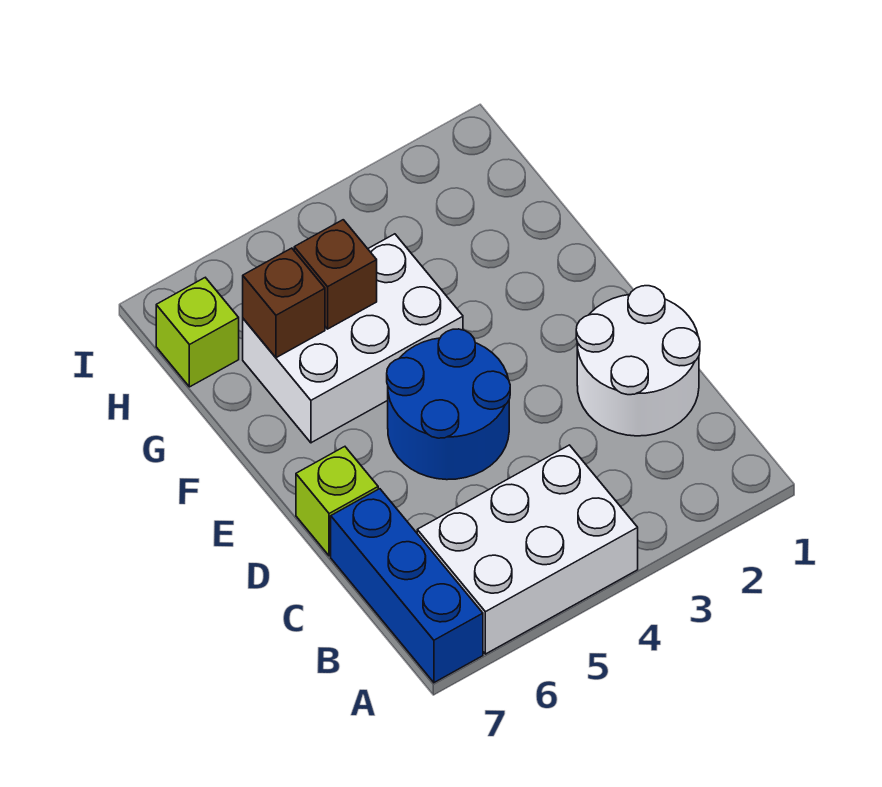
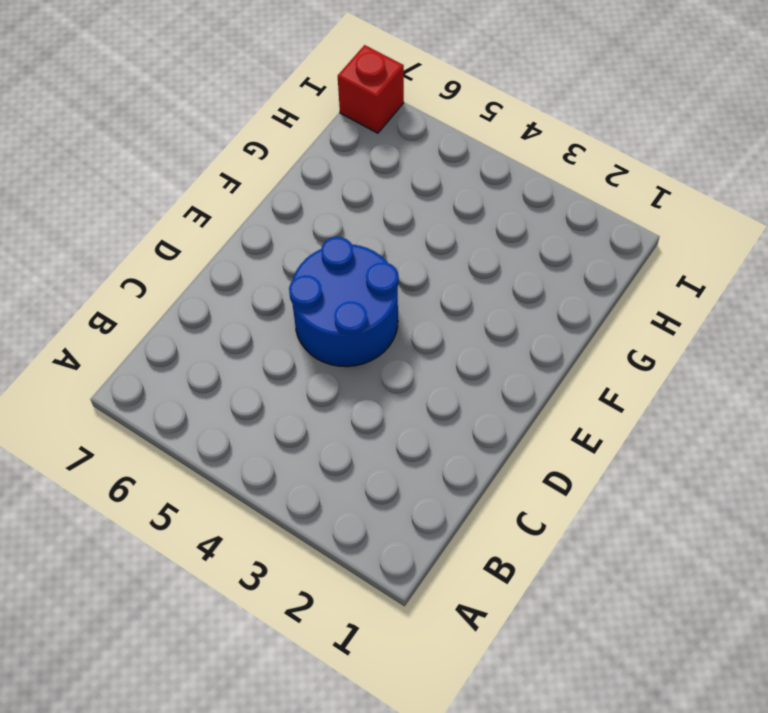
red brick I7 level 1 -> none
none -> white brick A4:B6 level 1
none -> blue brick A7:C7 level 1

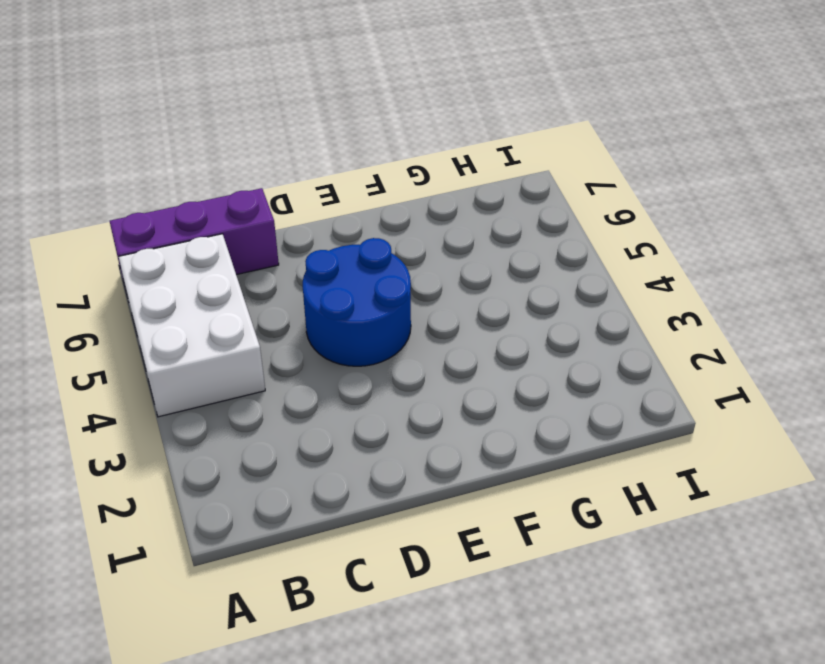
purple brick A7:C7 level 1 -> blue brick A7:C7 level 1
none -> white round brick C1:D2 level 1
none -> lime brick D7 level 1

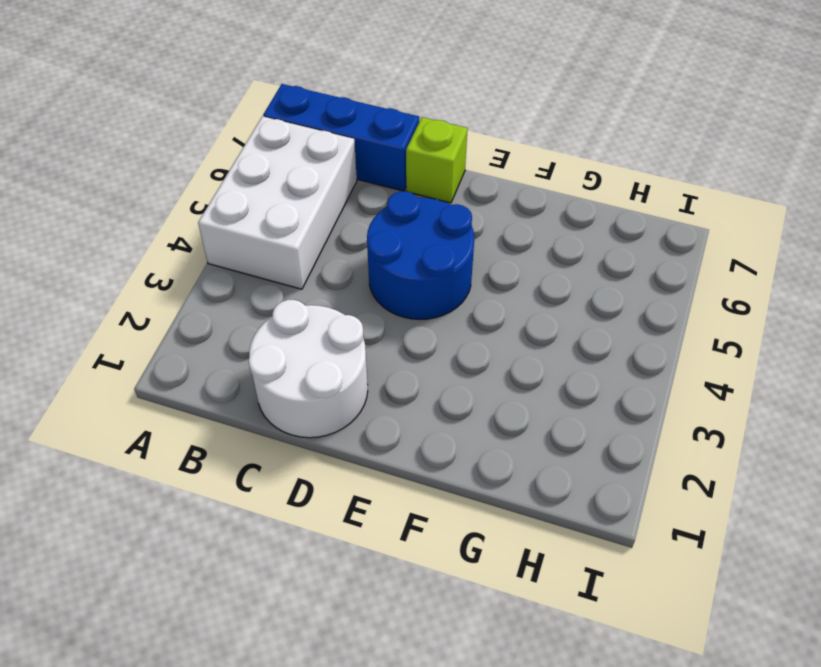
none -> white brick F4:G6 level 1
none -> lime brick H7 level 1

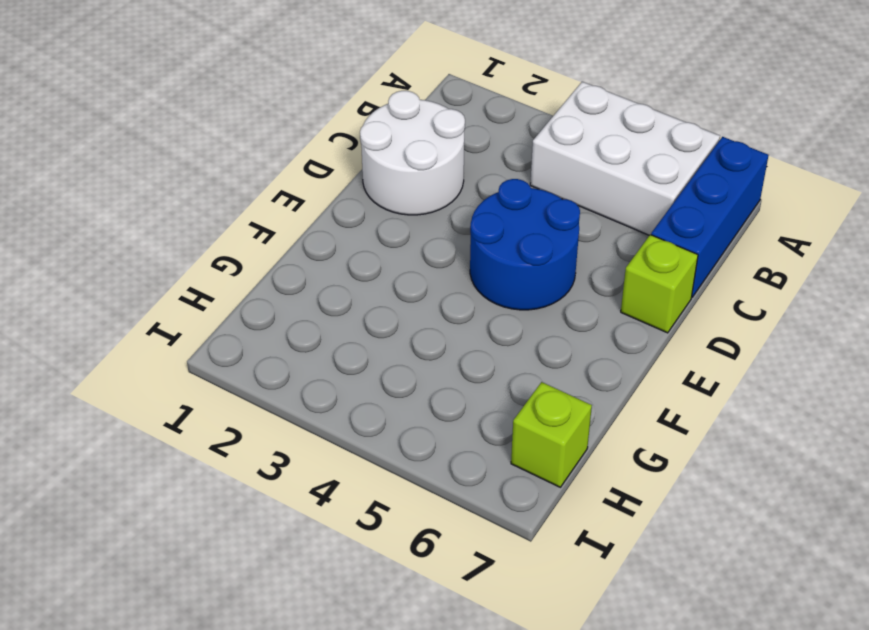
none -> white brick F4:G6 level 1
none -> brown brick G5 level 2

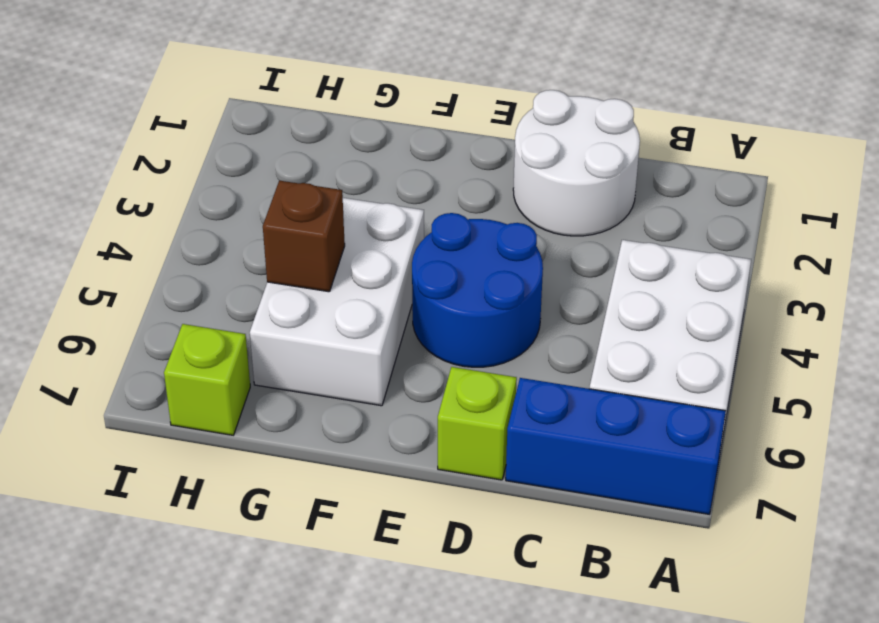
none -> brown brick G6 level 2

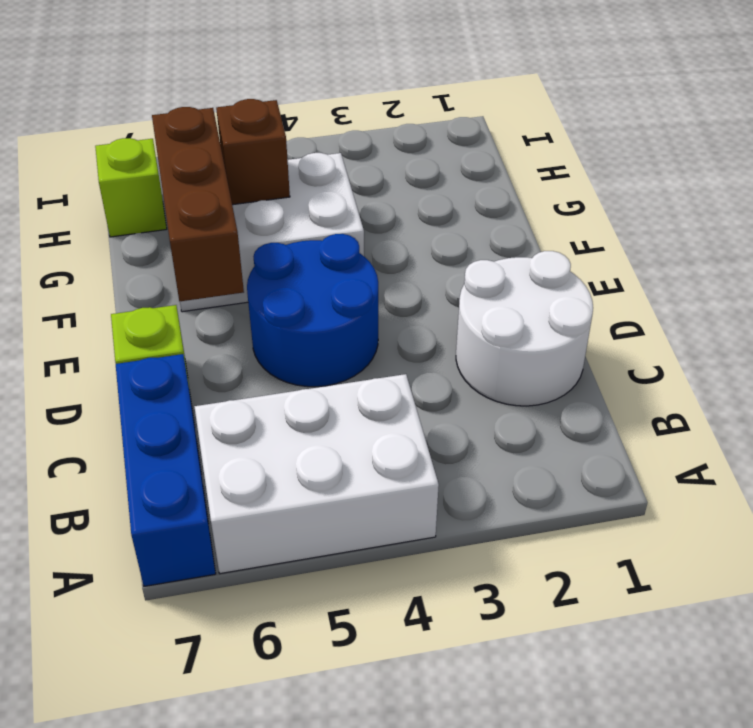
brown brick E6:G6 level 2 -> brown brick G6 level 2

